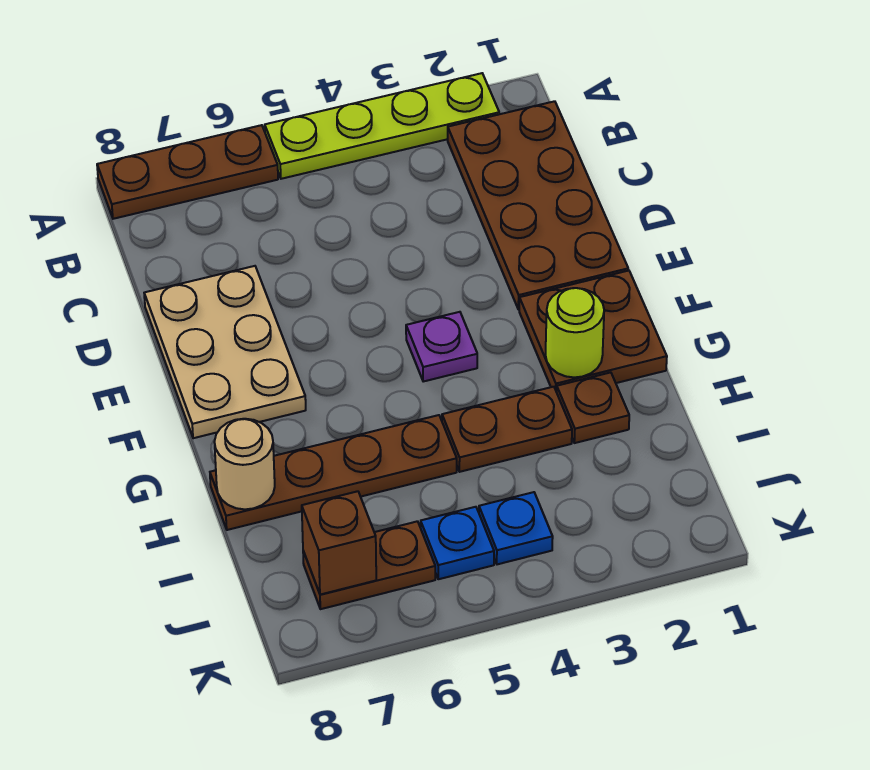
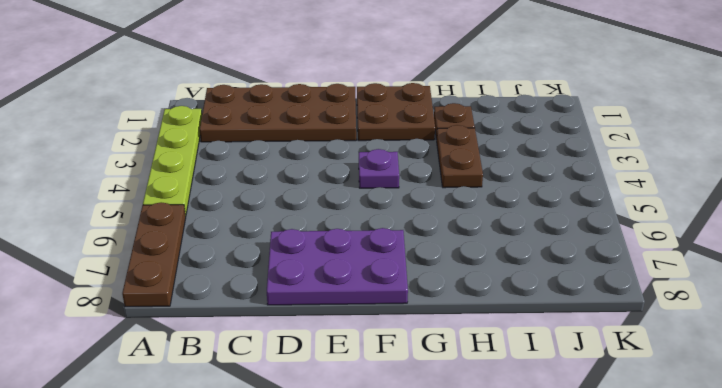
purple plate D7:F8 level 1 -> tan plate D7:F8 level 1
none -> brown plate H5:H8 level 1
none -> blue plate J4 level 1
none -> blue plate J5 level 1

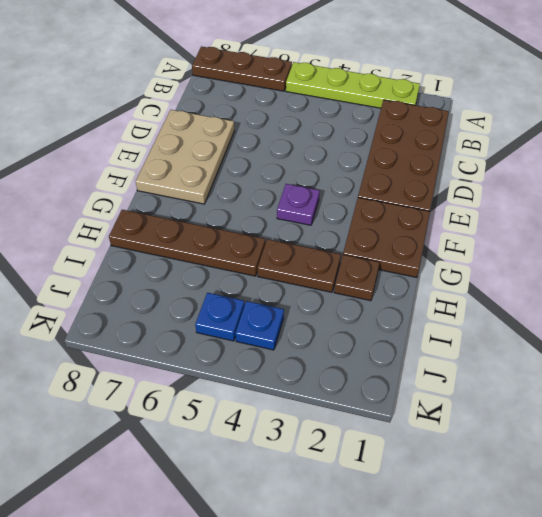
none -> brown plate J6:J7 level 1
none -> lime round brick G2 level 2
none -> tan round brick H8 level 2

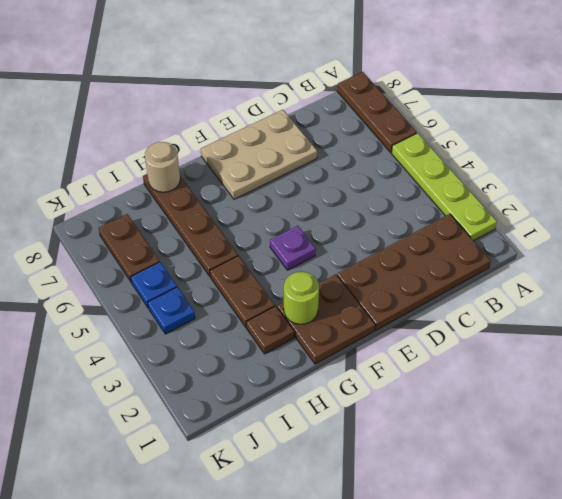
none -> brown brick J7 level 2

